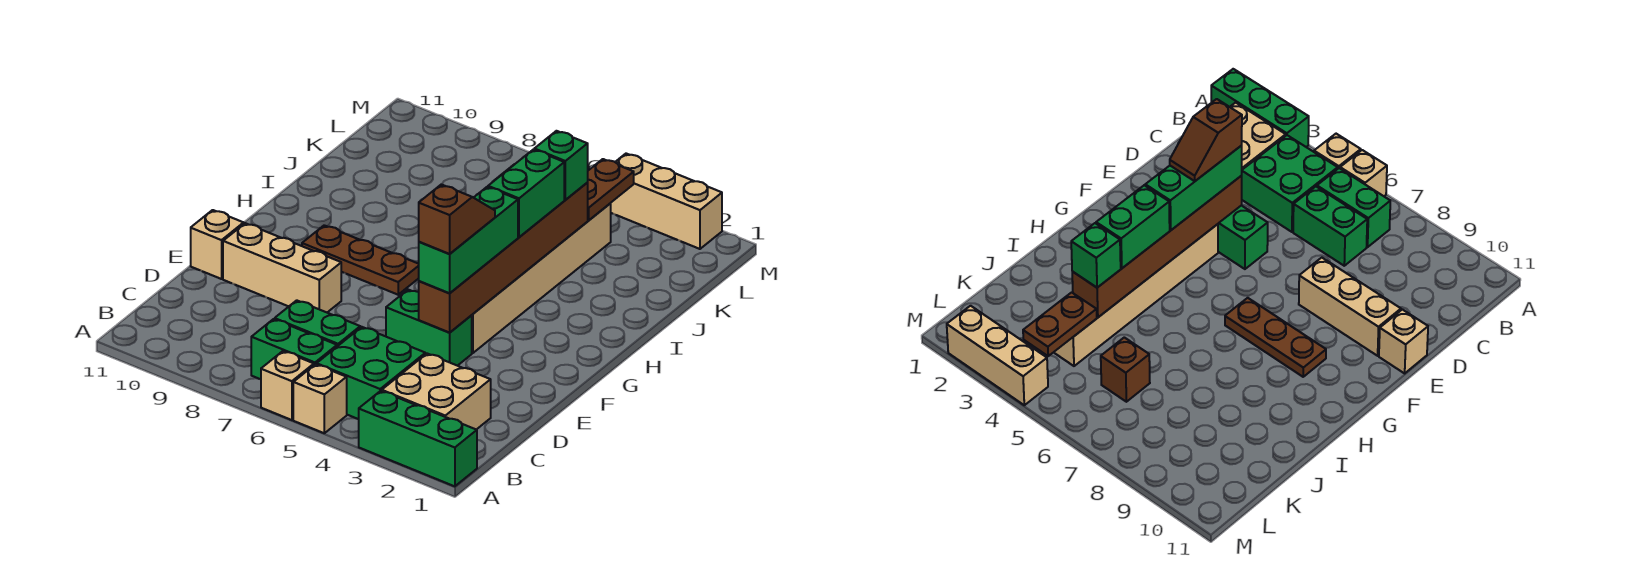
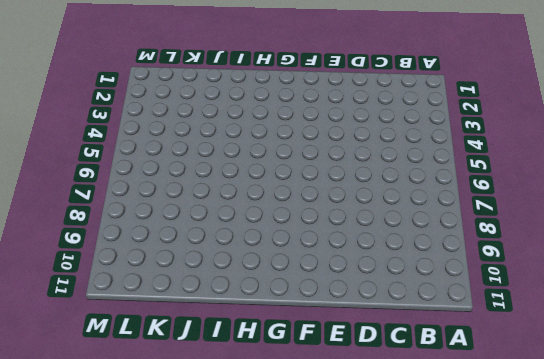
none -> green brick A1:A3 level 1
none -> tan brick A5 level 1
none -> tan brick A6 level 1

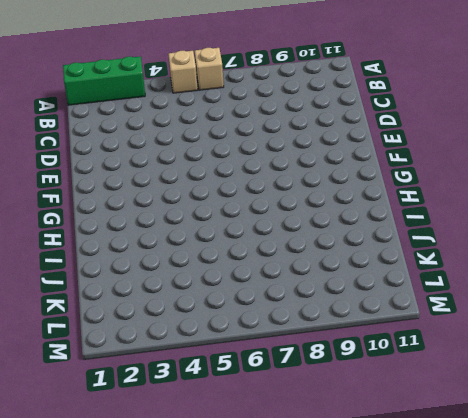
none -> tan brick B2:C3 level 1
none -> green brick B4:C5 level 1
none -> green brick B6:B7 level 1

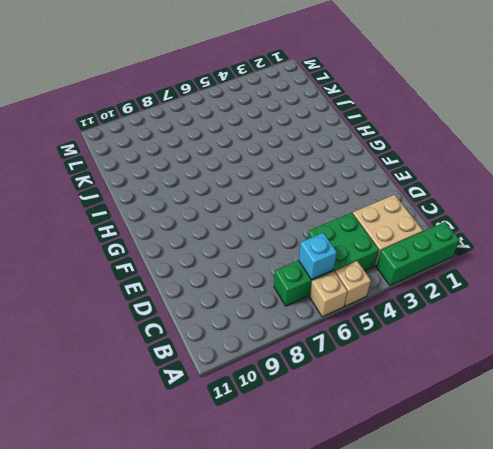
cyan brick B6 level 2 -> none
none -> green brick C6:C7 level 1
none -> green brick E4:E5 level 1
none -> tan brick E8:E10 level 1

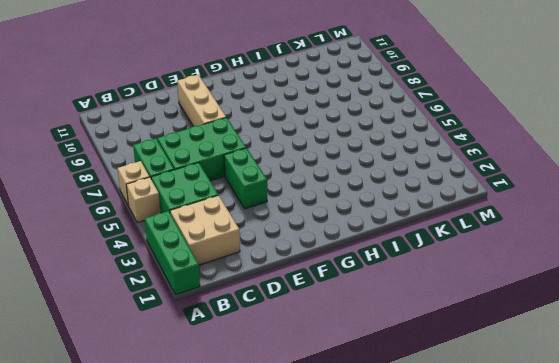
green brick C6:E7 level 1 -> green brick C6:C7 level 1
none -> tan brick E11 level 1
none -> tan brick F4:K4 level 1
none -> brown plate G7:G9 level 1

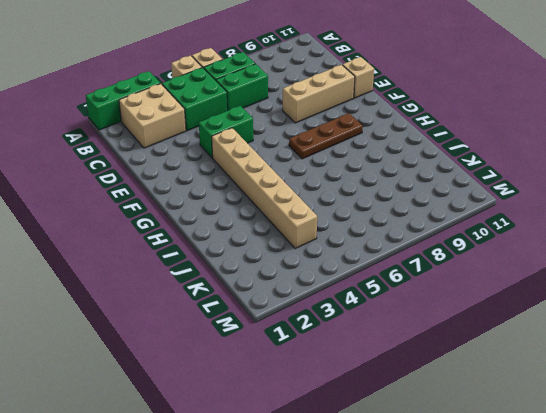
none -> brown brick K6 level 1
none -> tan brick M2:M4 level 1
none -> brown brick E4:J4 level 2

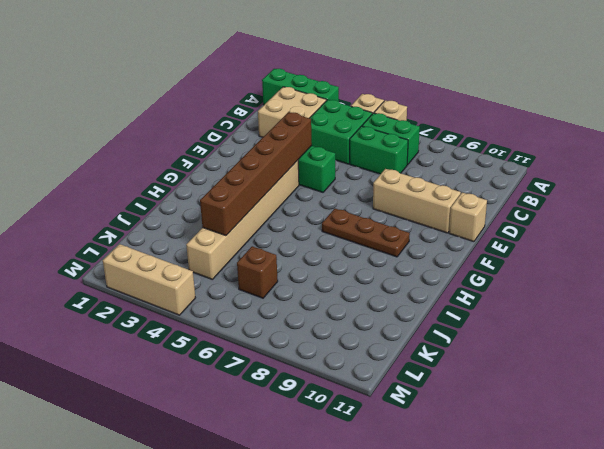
none -> brown plate K4:L4 level 2
none -> green brick E4:G4 level 3
none -> green brick H4:I4 level 3

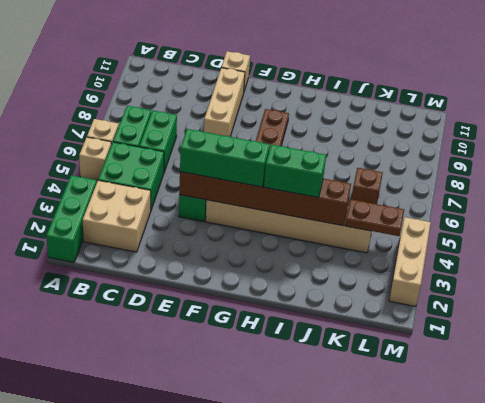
none -> green brick J4 level 3
none -> brown slope E4:F4 level 4 top E

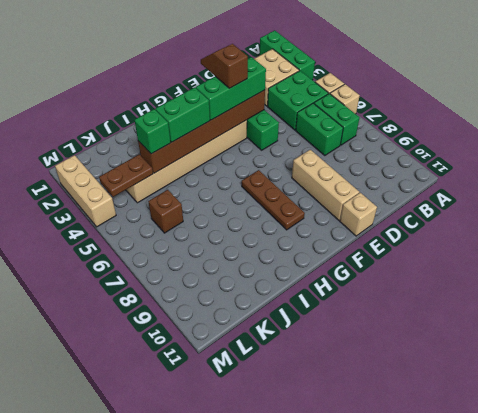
brown slope F3:F4 level 4 top 4 -> brown slope E4:F4 level 4 top E

